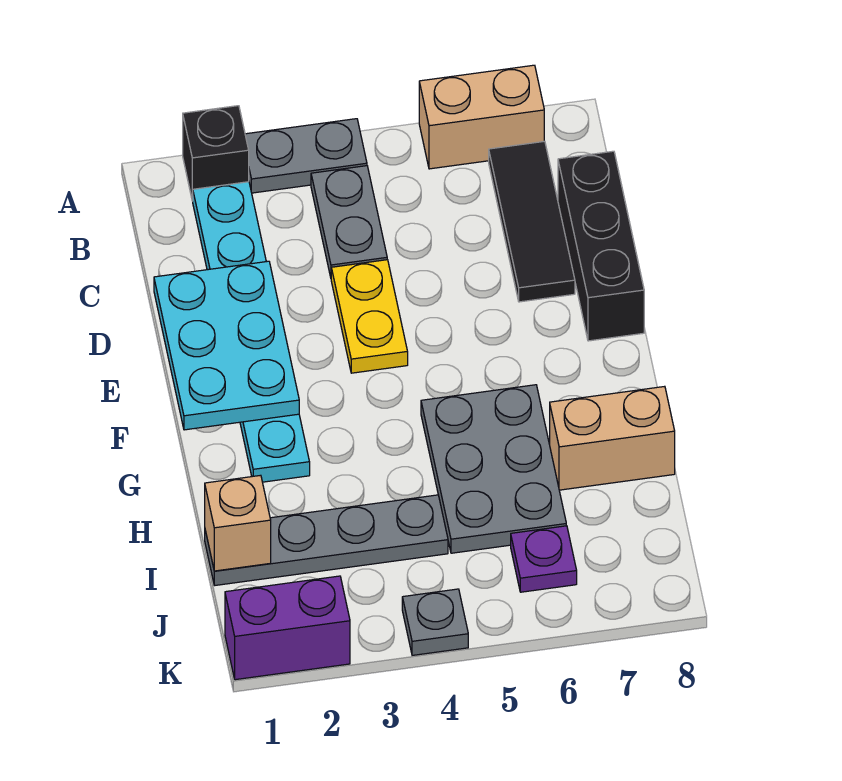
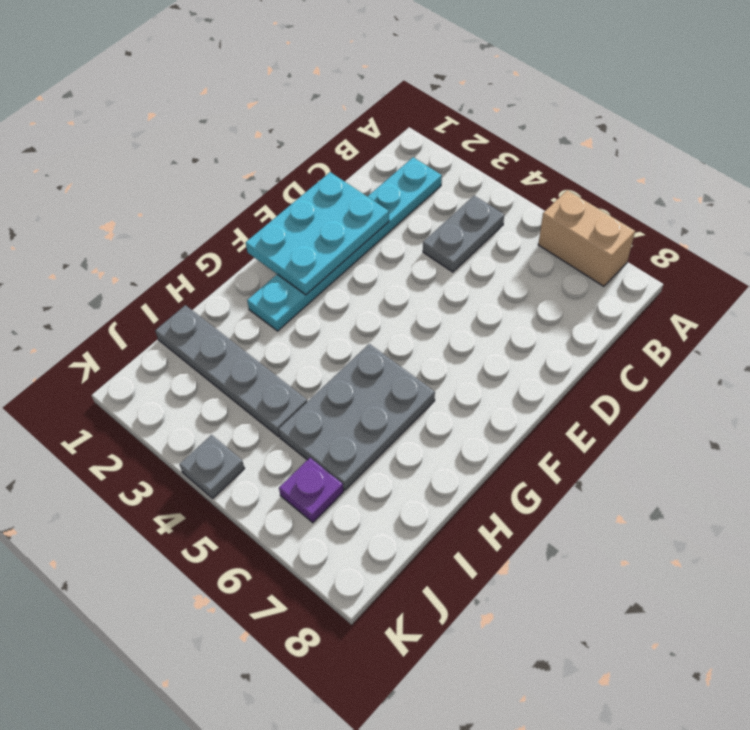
none -> black brick A2 level 1
none -> grey plate A3:A4 level 1
none -> black tile B7:D7 level 1

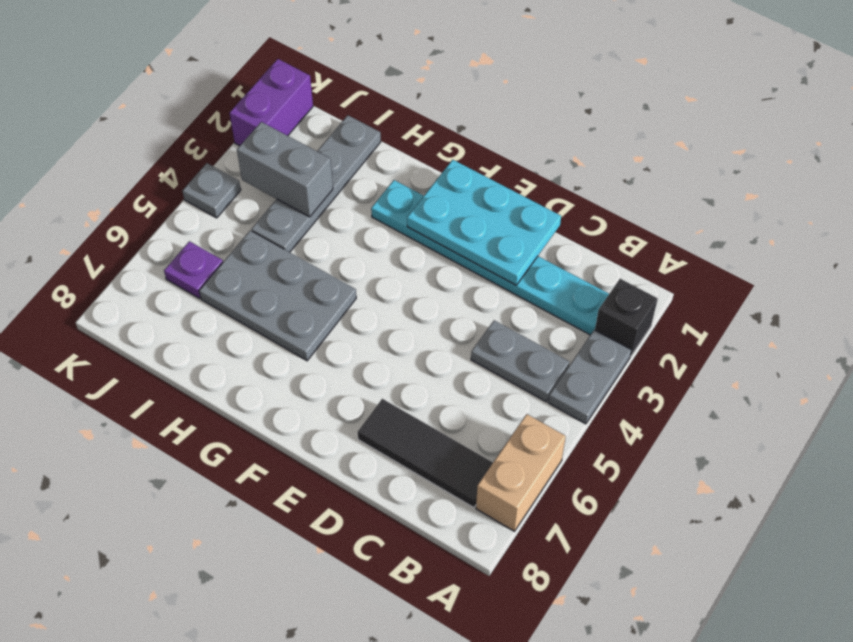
grey brick I3:J3 level 2 -> none
none -> black brick C8:E8 level 1
none -> yellow plate D4:E4 level 1
none -> tan brick H7:H8 level 1

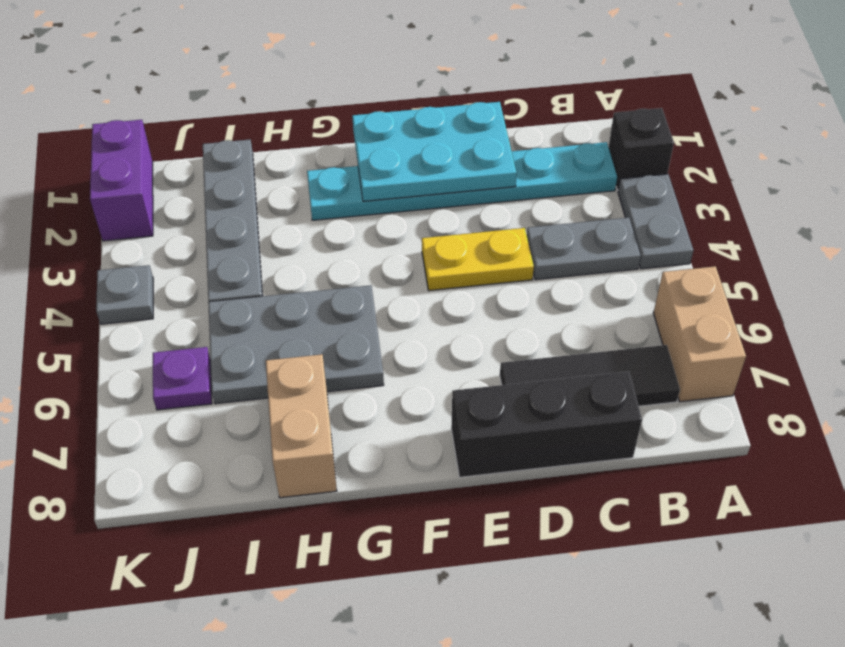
none -> tan brick I1 level 2

